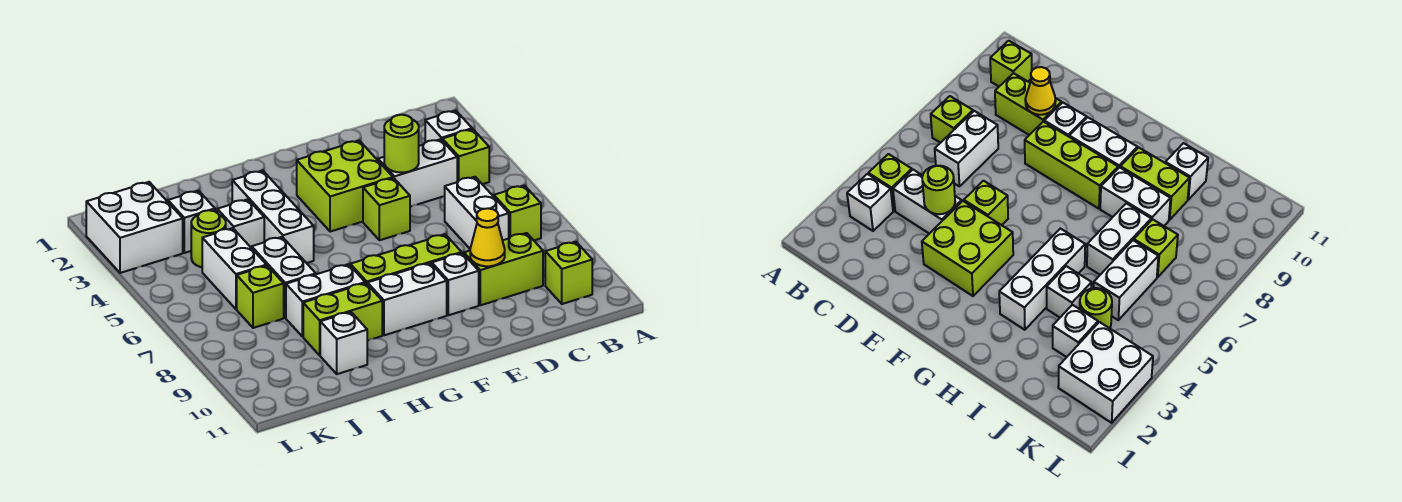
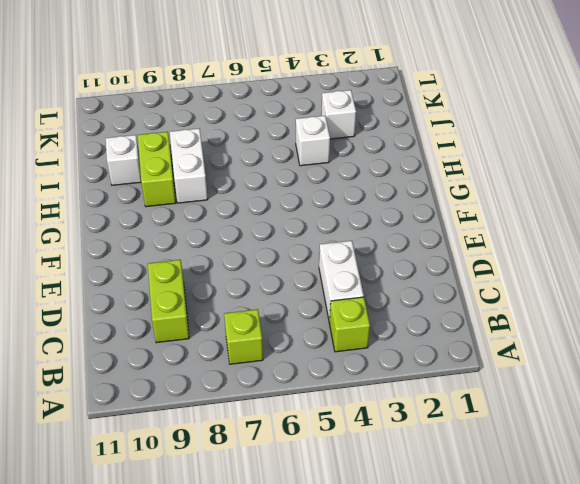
none -> white brick B3 level 1
none -> lime brick B10 level 1
none -> white brick C6:C7 level 1

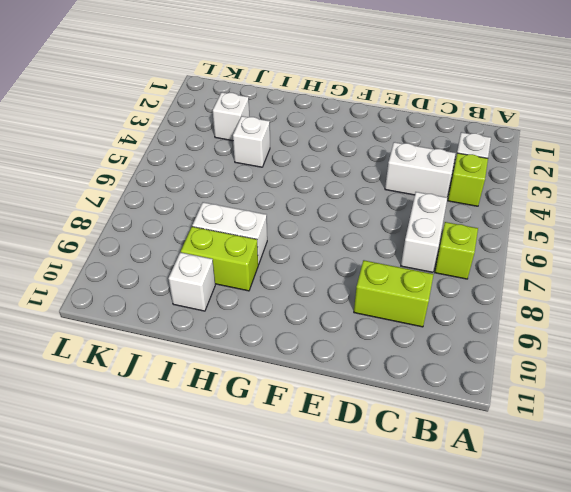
none -> lime brick B10 level 1
none -> lime brick E3:F4 level 1
none -> lime brick E5 level 1

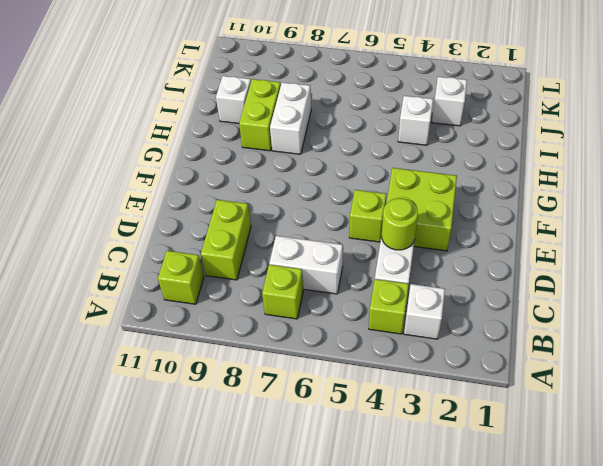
none -> lime brick E8:G8 level 1
none -> white brick E9 level 1
none -> white brick F9:G9 level 1

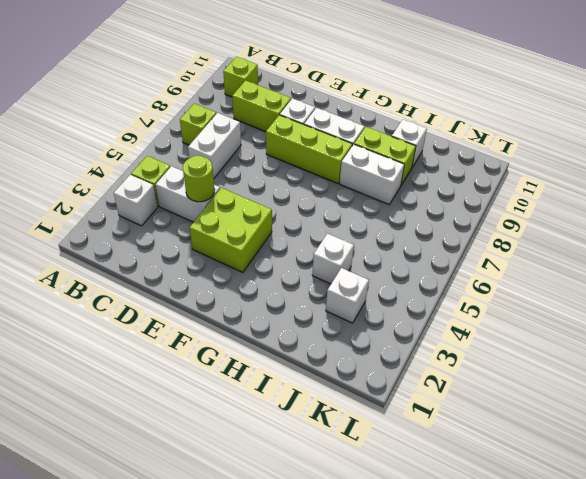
none -> lime brick E5 level 1
none -> white brick H3:H5 level 1
none -> white brick I6:I7 level 1

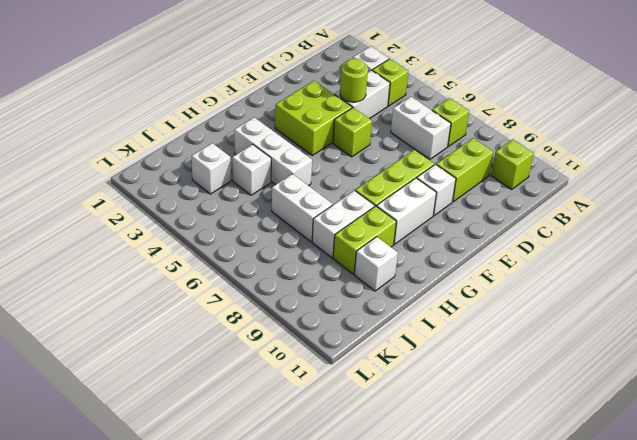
none -> lime round brick J4 level 1
none -> white brick J5:J6 level 1
none -> lime brick J7 level 1

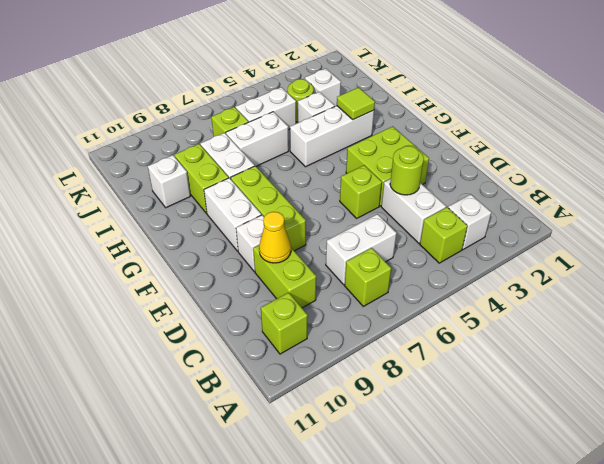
lime tile H3 level 2 -> none
none -> white brick K2:L3 level 1

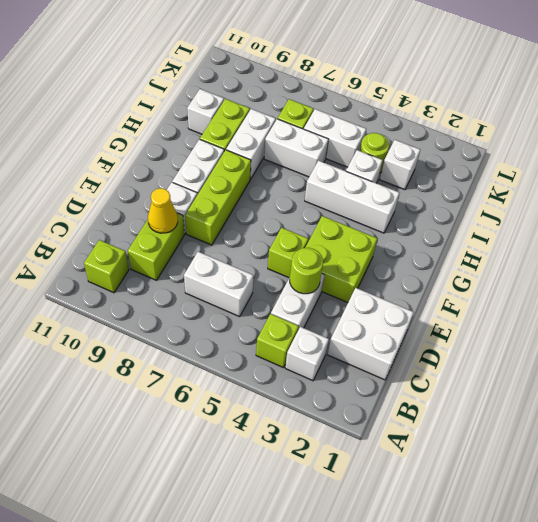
white brick C1:D2 level 1 -> white brick K2:L3 level 1
none -> lime brick B7 level 1

